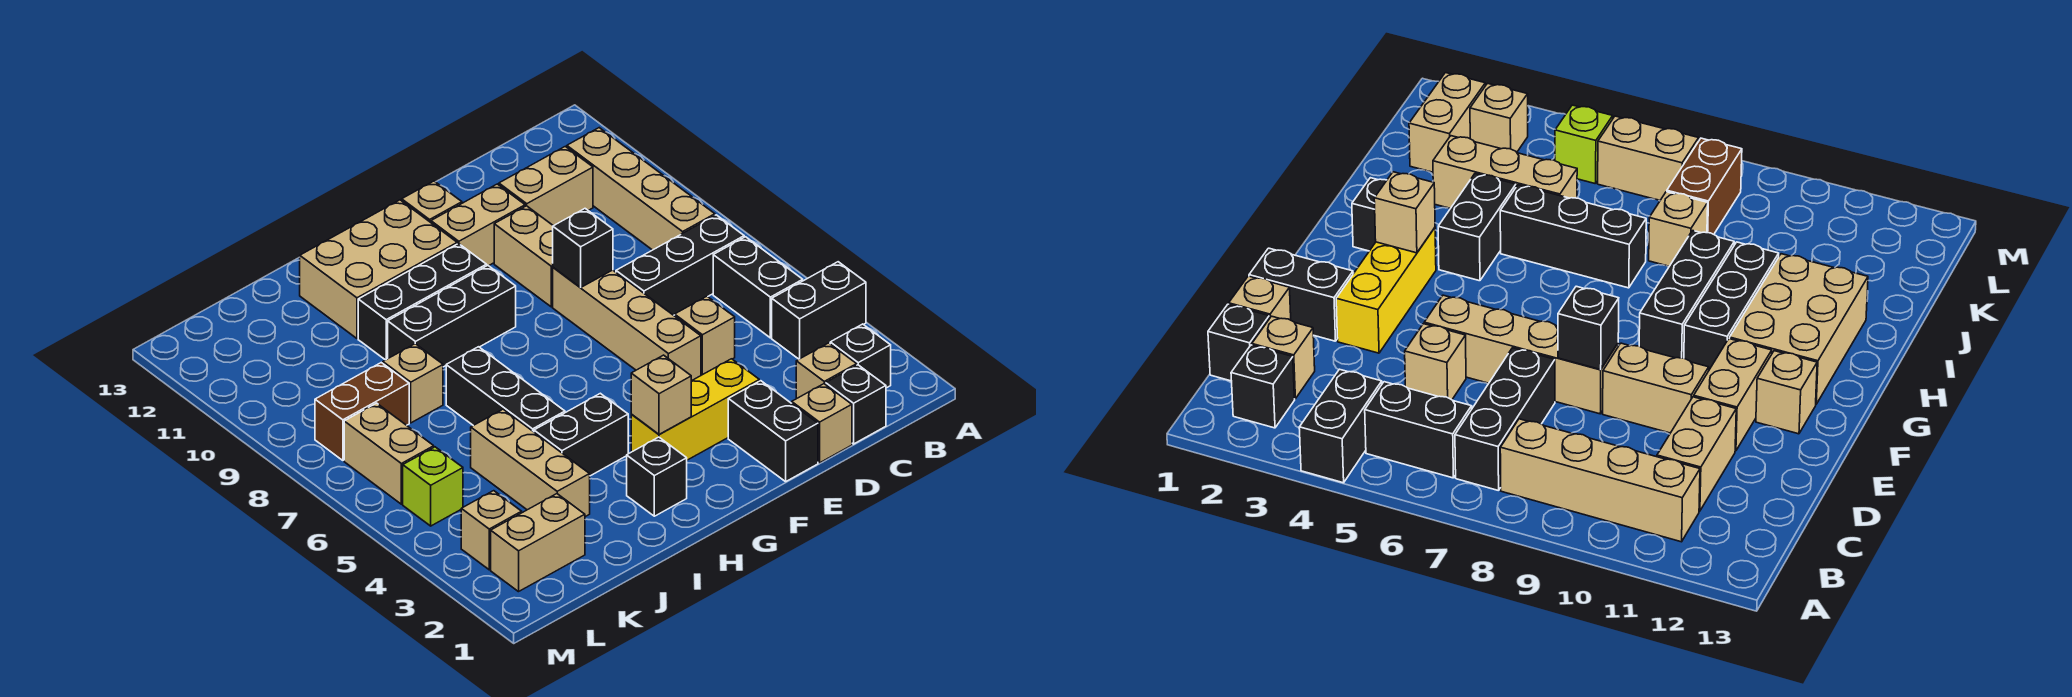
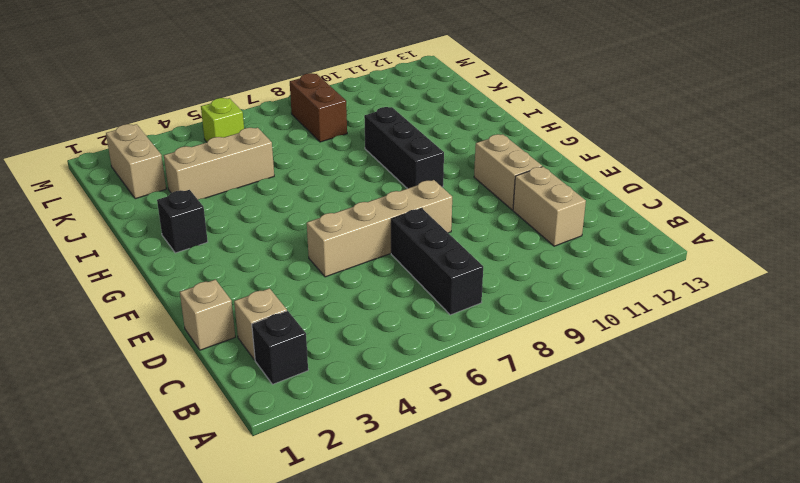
none -> black brick A4:B4 level 1
none -> black brick B5:B6 level 1
none -> tan brick B8:B11 level 1
none -> black brick C1 level 1

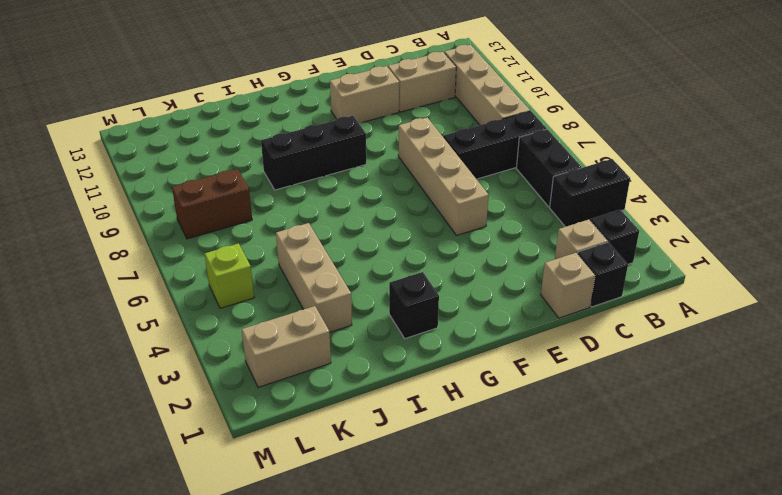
none -> tan brick D5 level 1
none -> black brick E1:E2 level 1
none -> yellow brick E3:G3 level 1
none -> tan brick E9:E10 level 1

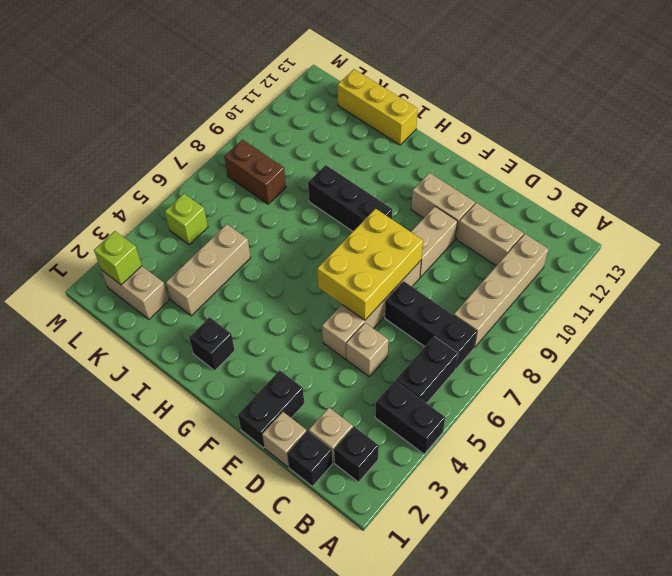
yellow brick E6:F8 level 2 -> black brick E8 level 2
yellow brick I13:K13 level 1 -> yellow brick E3:G3 level 1
lime brick L2 level 2 -> none
none -> tan brick F12 level 1
none -> black brick G10:I10 level 1
none -> tan brick G11:I12 level 1
none -> black brick H4:I4 level 1

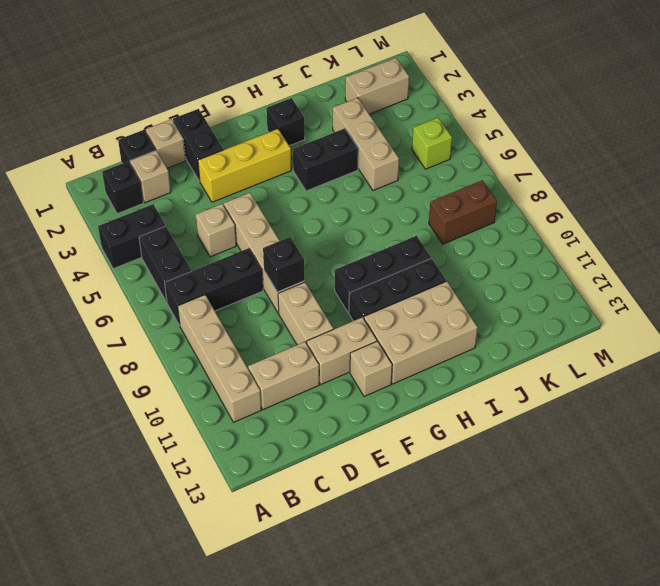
none -> black brick I5:I7 level 1
none -> tan brick J8 level 1
none -> tan brick L3 level 1
none -> tan brick L6:L7 level 1

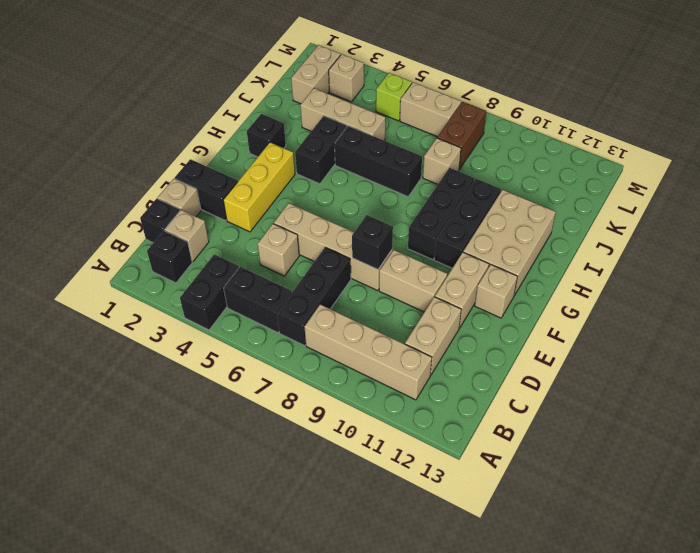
none -> tan brick G3 level 2

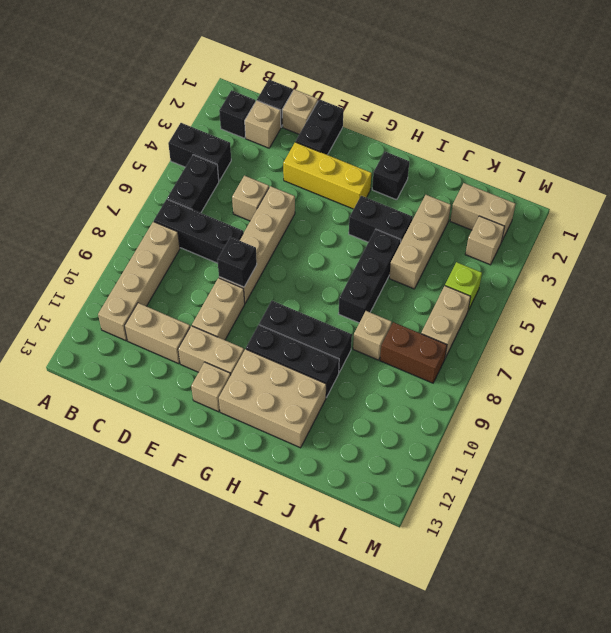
none -> tan brick G3 level 2

